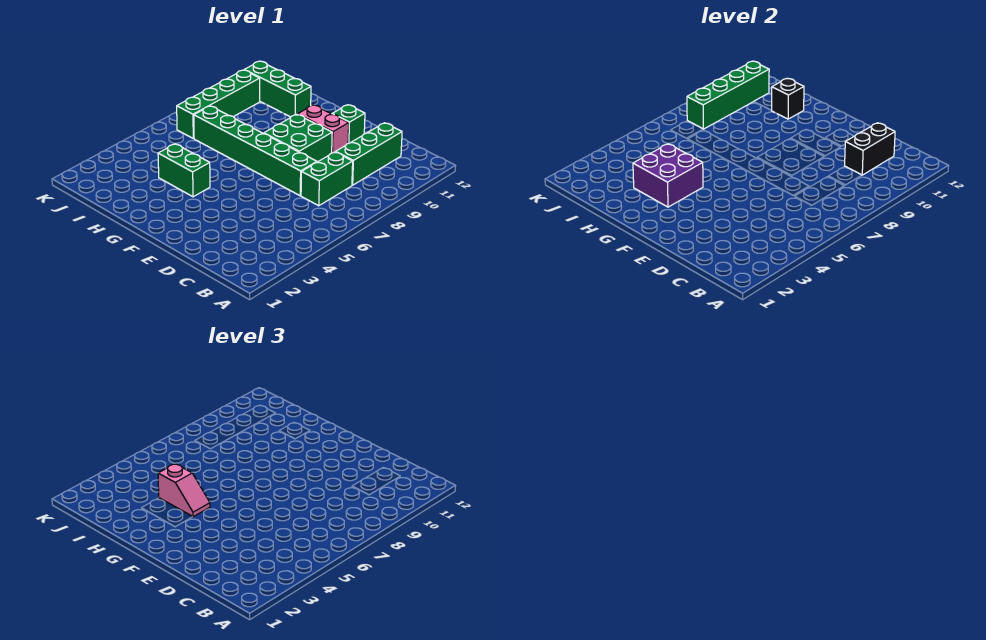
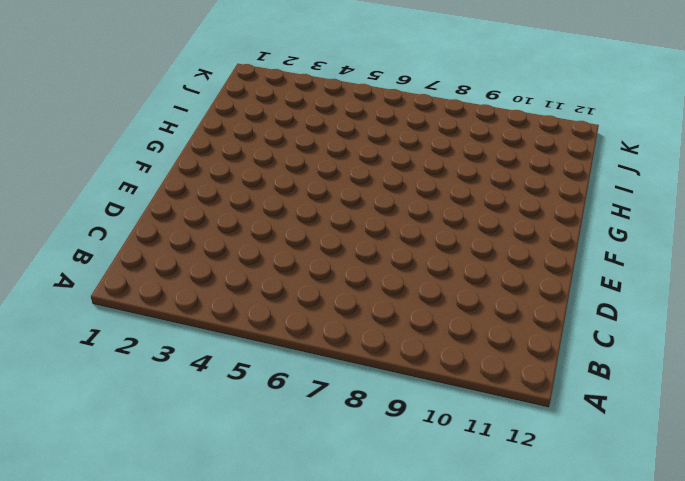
none -> green brick C7:C8 level 1
none -> green brick C9:C11 level 1
none -> green brick D7:I7 level 1

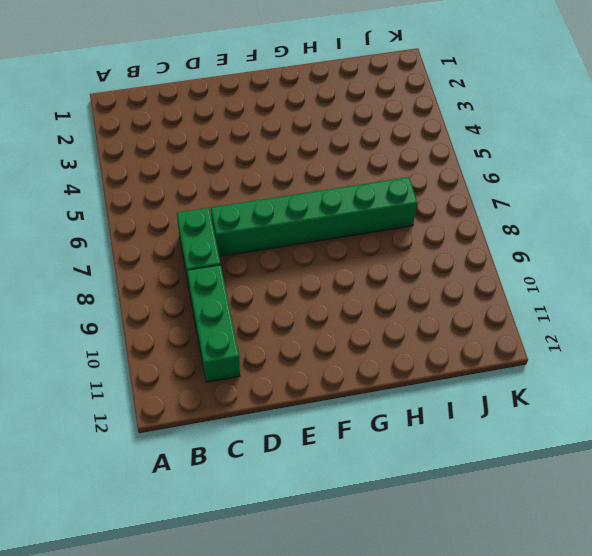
none -> green brick E8:F9 level 1
none -> pink brick E10:F10 level 1
none -> green brick E11 level 1

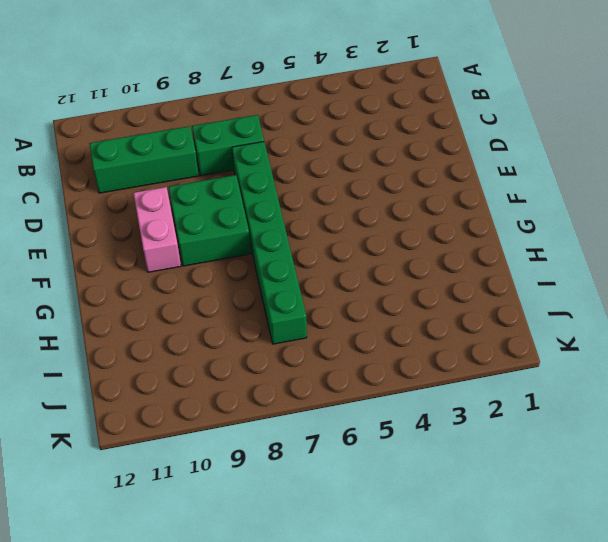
none -> green brick E11 level 1
none -> green brick G4:H4 level 1
none -> green brick H11:J11 level 1

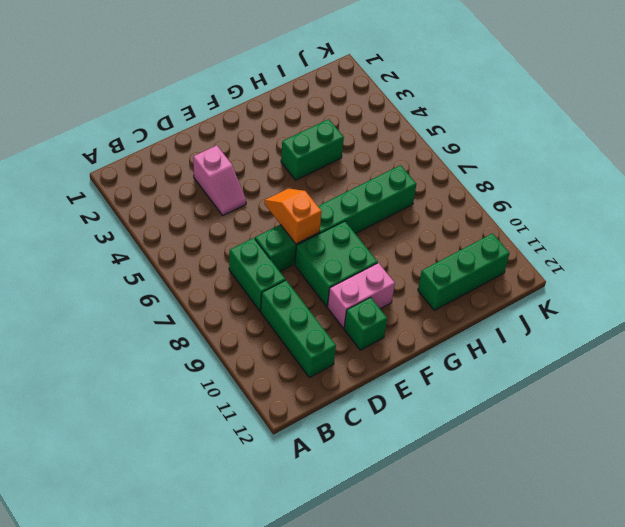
pink slope D3:D4 level 1 top 3 -> pink slope G4:H4 level 3 top H
orange slope E6:E7 level 2 top 7 -> none
none -> green brick J7:J10 level 1
none -> black brick C10:C11 level 2
none -> purple brick G3:H4 level 2

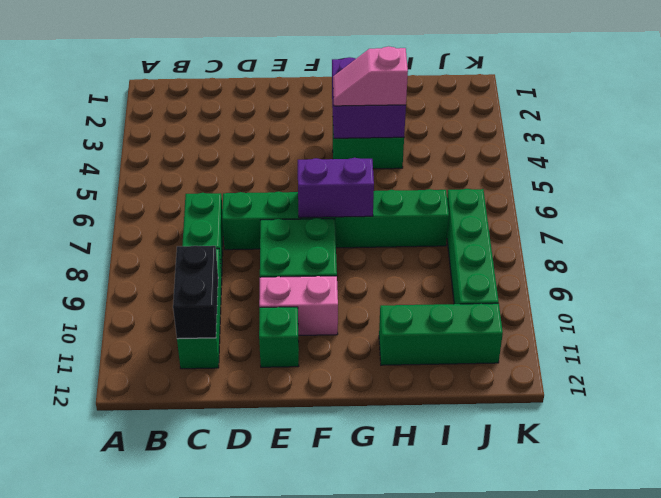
purple brick F7:G7 level 2 -> none
none -> black brick H11 level 2
none -> green brick J8:J11 level 2

